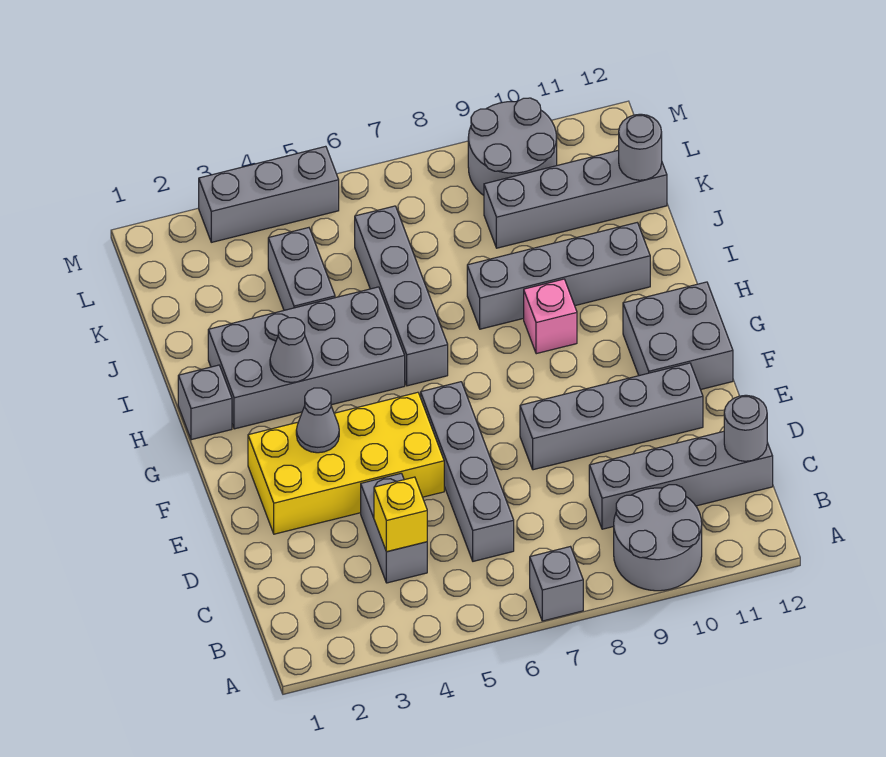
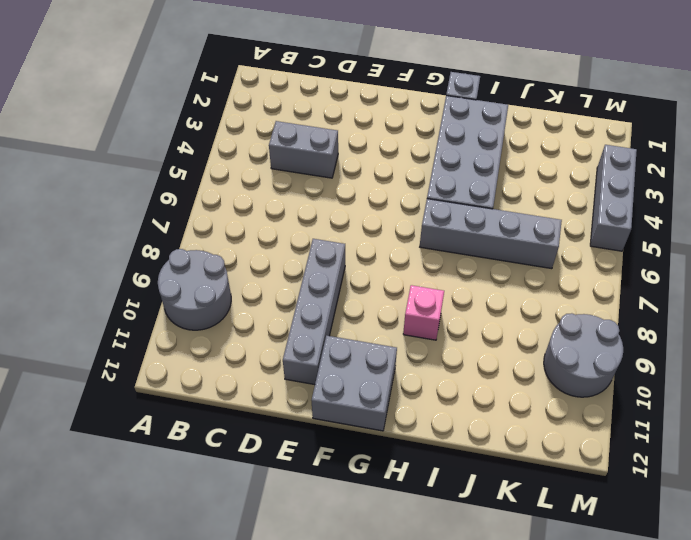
none -> grey brick A7 level 1
none -> grey brick C6:F6 level 1
none -> grey brick C9:C12 level 1

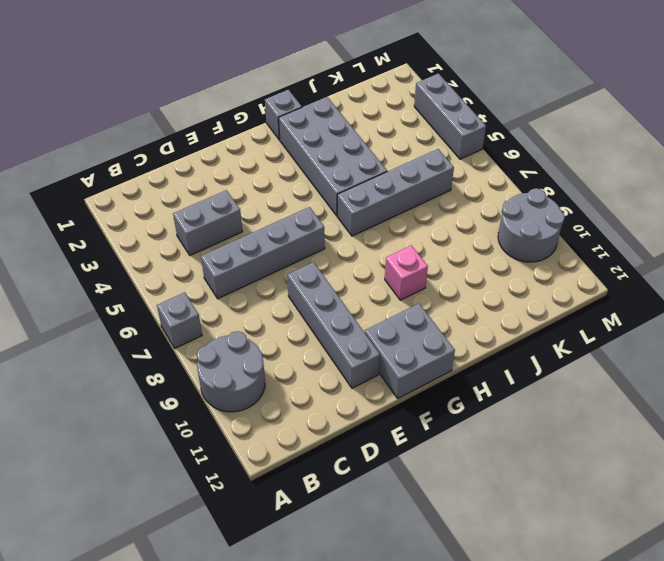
none -> grey brick C9:C12 level 1
none -> yellow brick E2:F5 level 1
none -> grey brick I8:I11 level 1

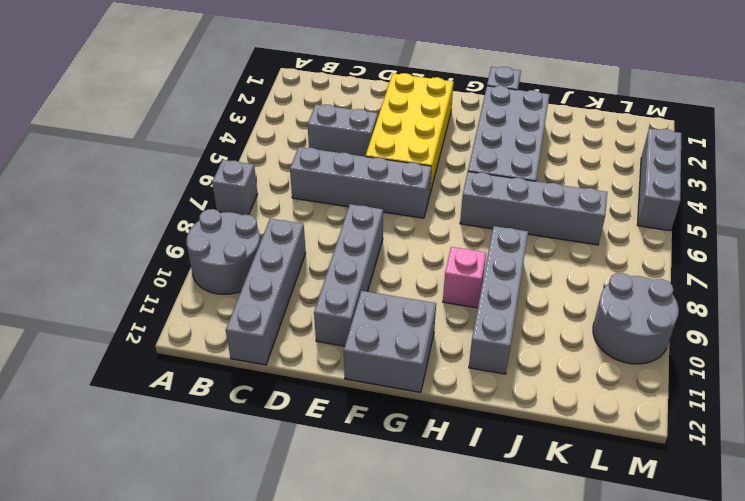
none -> grey brick J4:K4 level 1
none -> grey brick K9:K12 level 1
none -> yellow brick C4 level 2

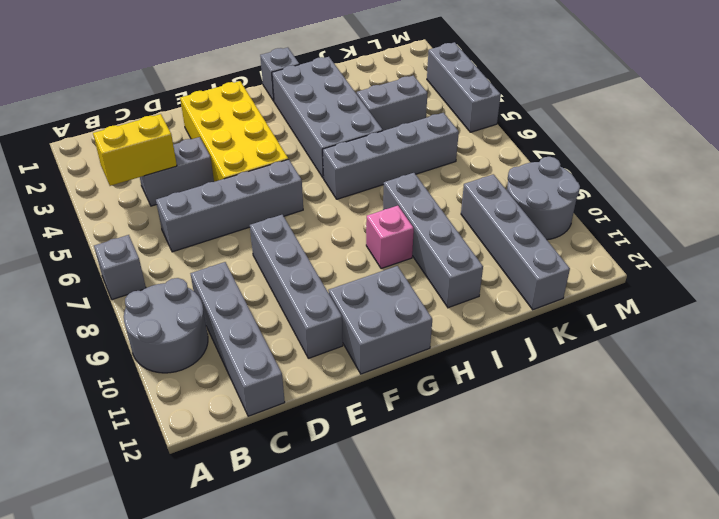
yellow brick B4:C4 level 2 -> yellow brick C4 level 2
none -> grey round brick C12 level 2
none -> grey cone F3 level 2
none -> grey cone H3 level 2

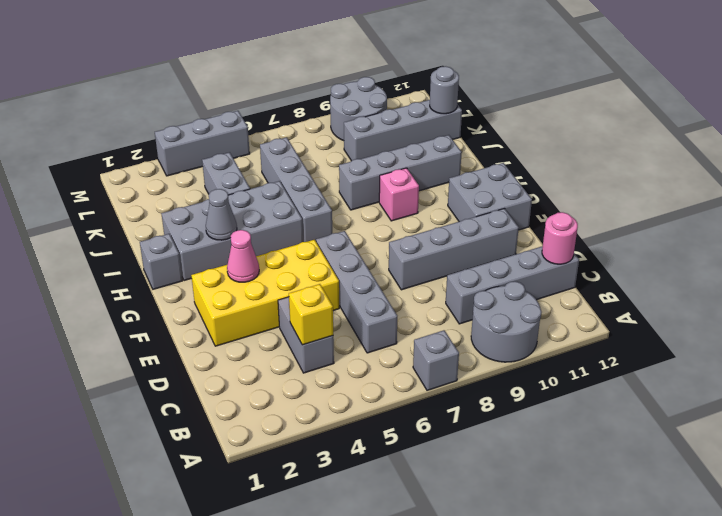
pink round brick C12 level 2 -> grey round brick C12 level 2
pink cone F3 level 2 -> grey cone F3 level 2

